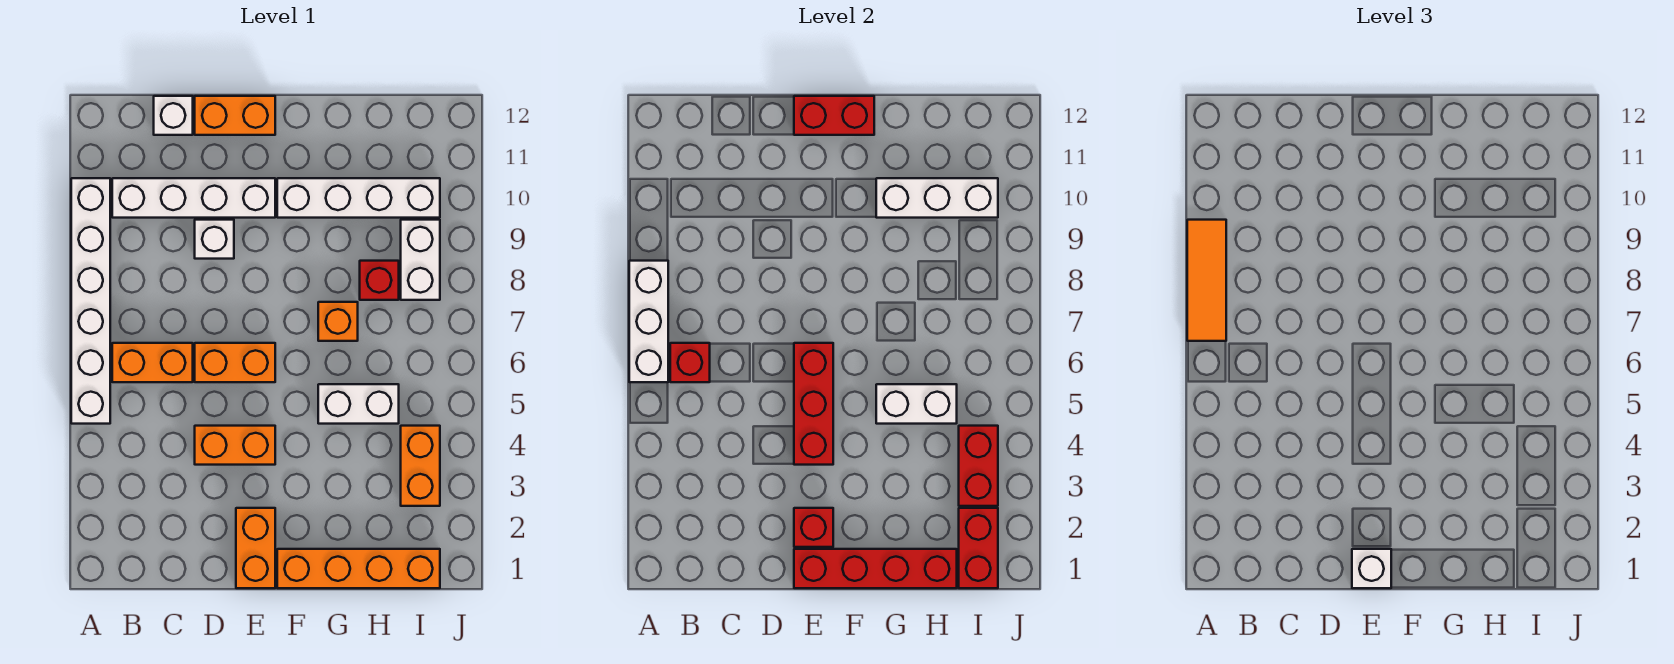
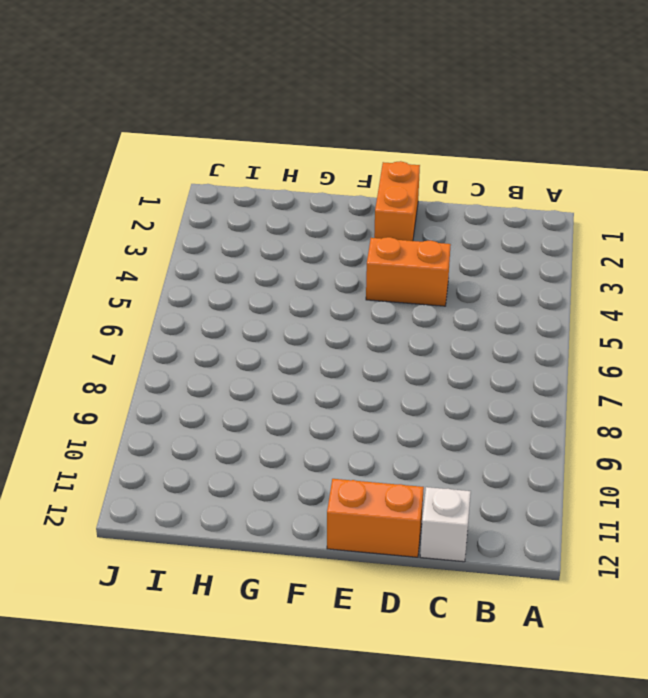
none -> white brick A5:A10 level 1
none -> orange brick B6:C6 level 1
none -> white brick B10:E10 level 1

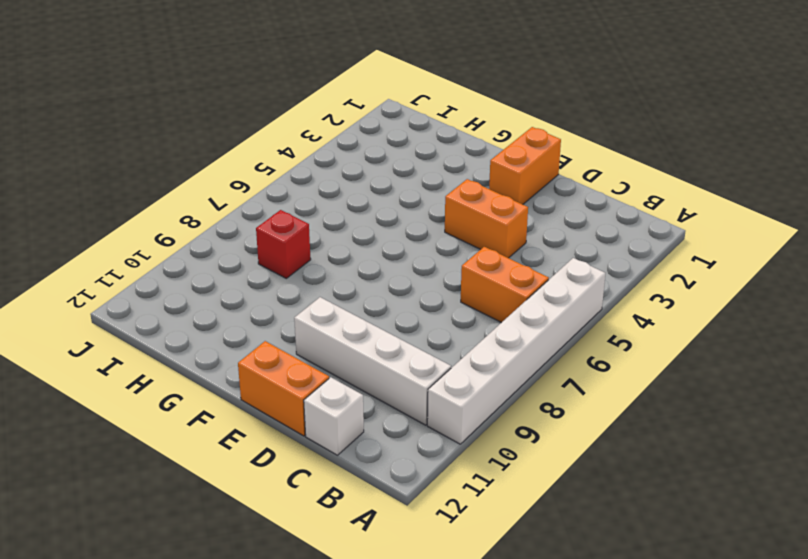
none -> orange brick D6:E6 level 1
none -> white brick D9 level 1
none -> orange brick F1:I1 level 1

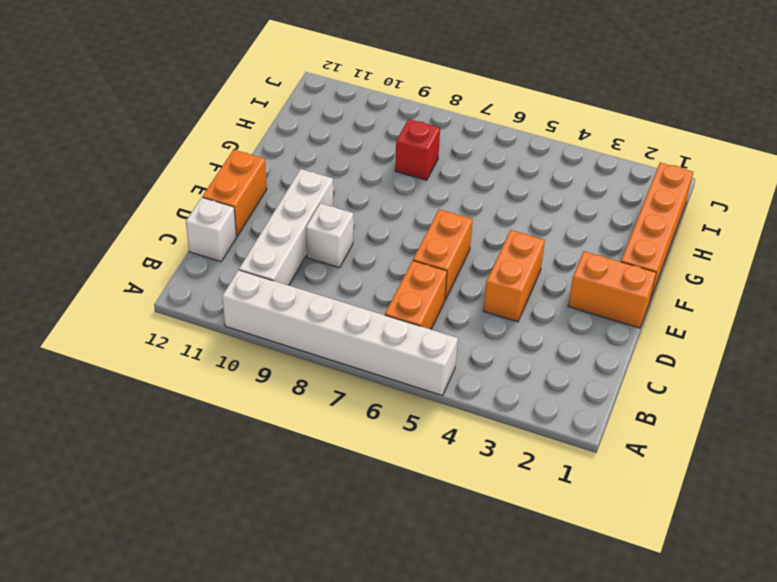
none -> white brick F10:I10 level 1
none -> white brick G5:H5 level 1
none -> orange brick G7 level 1

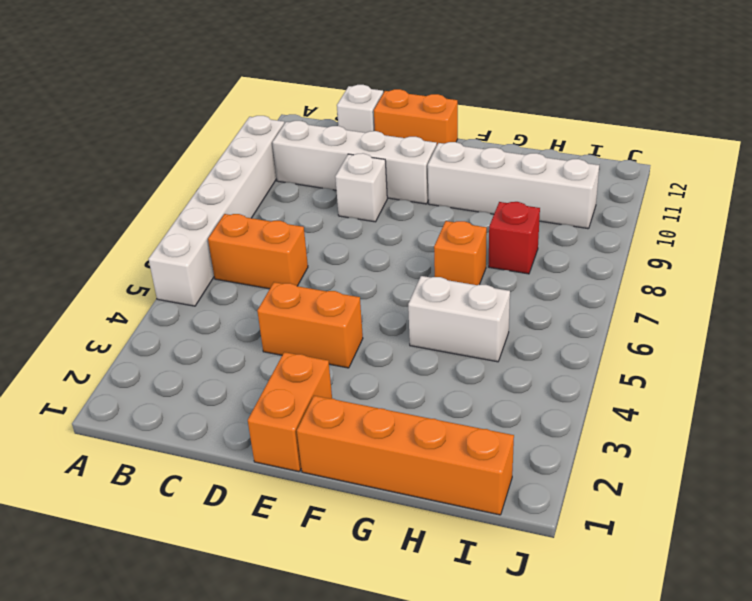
none -> orange brick D6:E6 level 1
none -> orange brick I3:I4 level 1
none -> white brick I8:I9 level 1

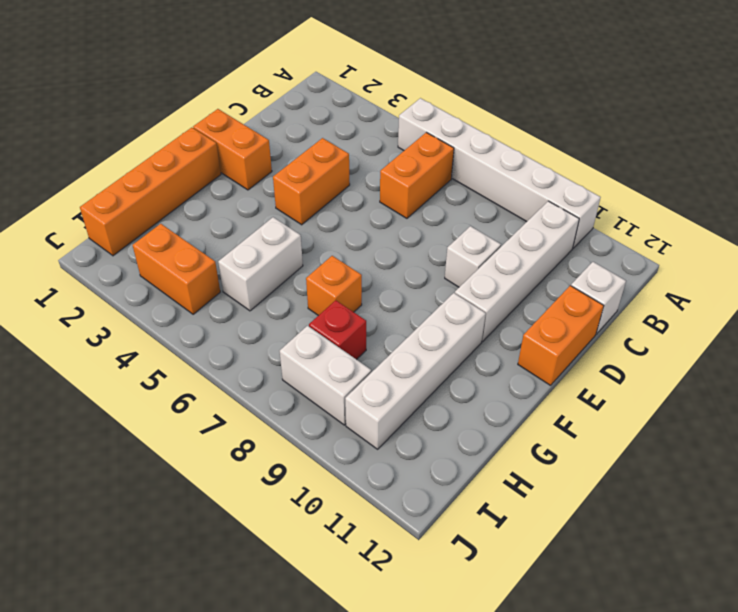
none -> orange brick D6:E6 level 1
none -> white brick A6:A8 level 2
none -> red brick B6 level 2

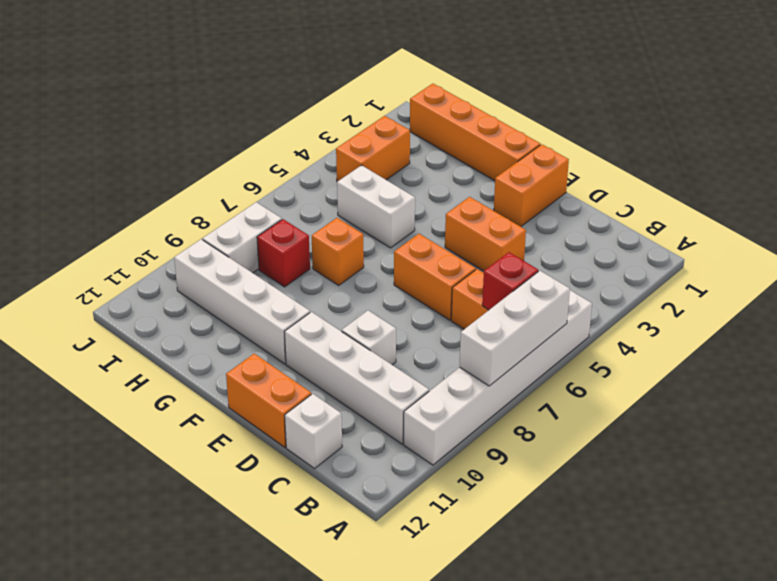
none -> red brick E1:H1 level 2
none -> red brick E2 level 2
none -> red brick E4:E6 level 2

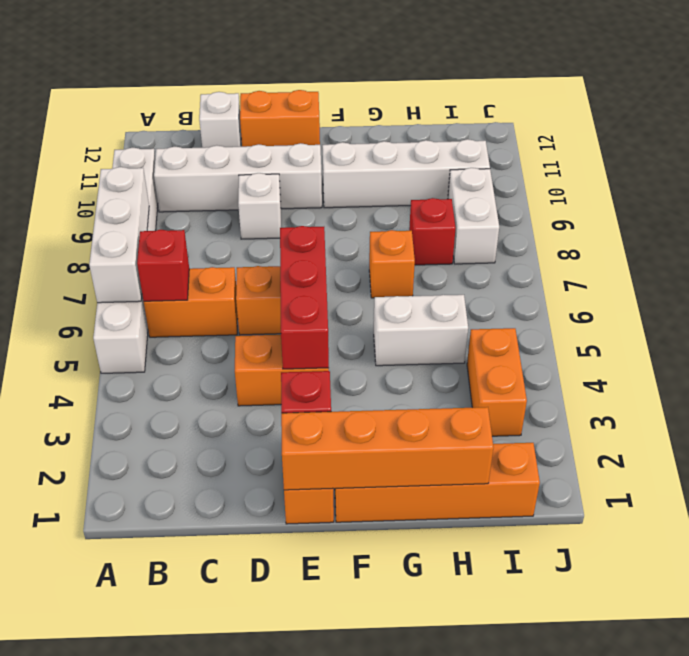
orange brick E1:H1 level 2 -> red brick E1:H1 level 2
none -> red brick E12:F12 level 2
none -> white brick G5:H5 level 2
none -> white brick G10:I10 level 2

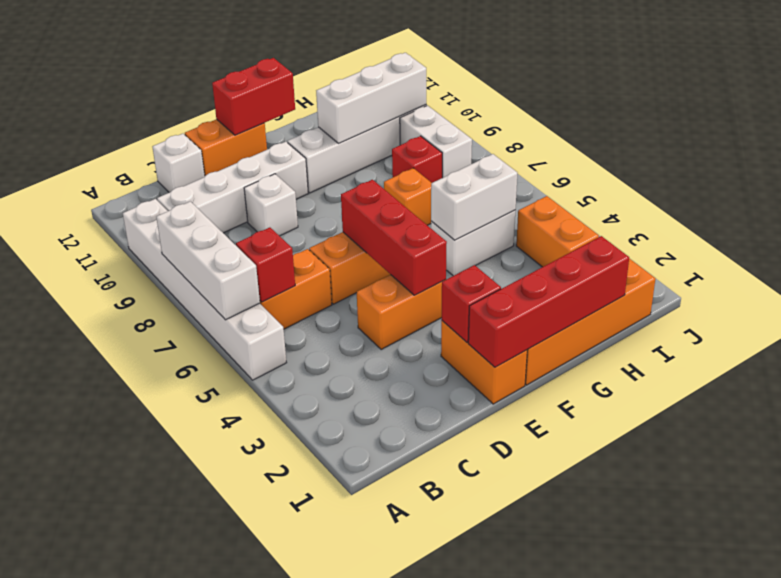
none -> red brick I1:I2 level 2
none -> red brick I3:I4 level 2
none -> orange tile A7:A9 level 3

